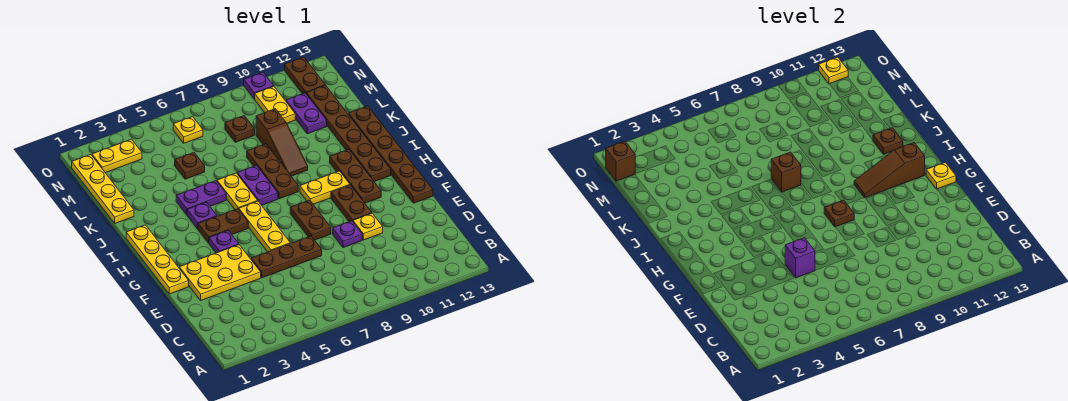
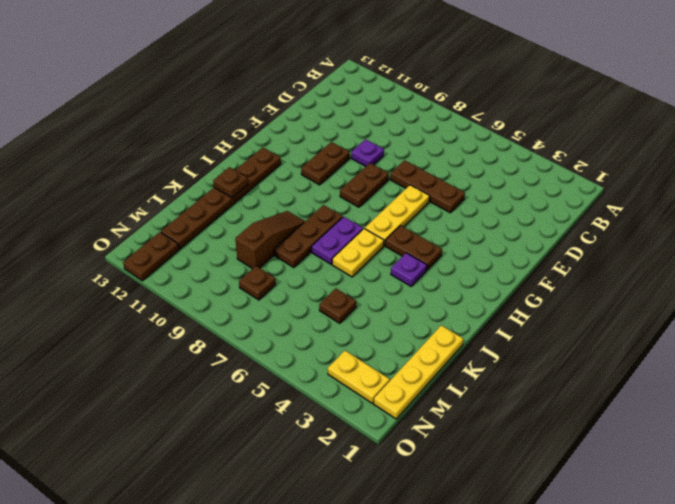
none -> yellow plate E2:F4 level 1
none -> yellow plate E10 level 1
none -> yellow plate F1:I1 level 1
none -> brown plate F13:K13 level 1

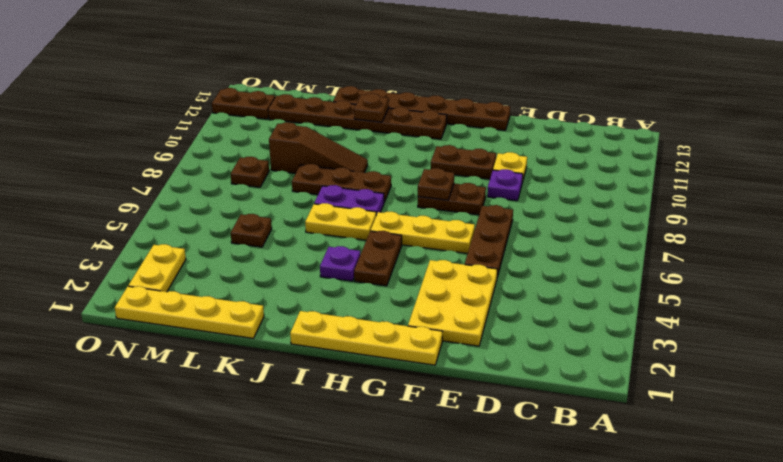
none -> purple plate G4 level 1
none -> brown plate G11:I11 level 1
none -> yellow plate H9:H10 level 1
none -> purple plate J4:J5 level 1

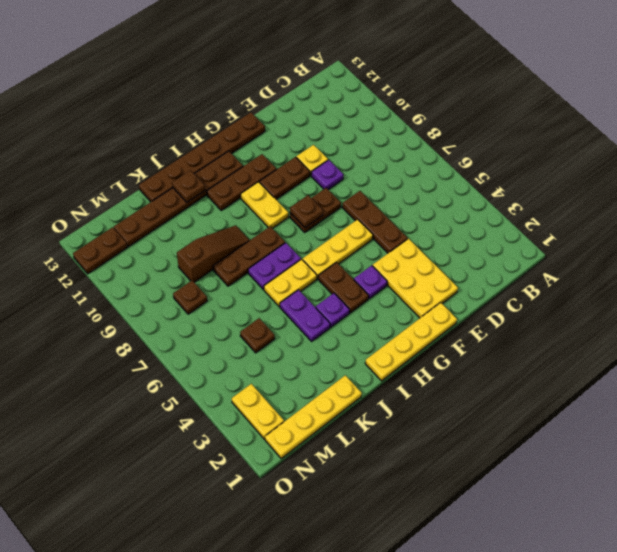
none -> purple plate L11:M11 level 1
none -> yellow plate M10:N10 level 1
none -> yellow plate N6 level 1
none -> purple plate O10 level 1

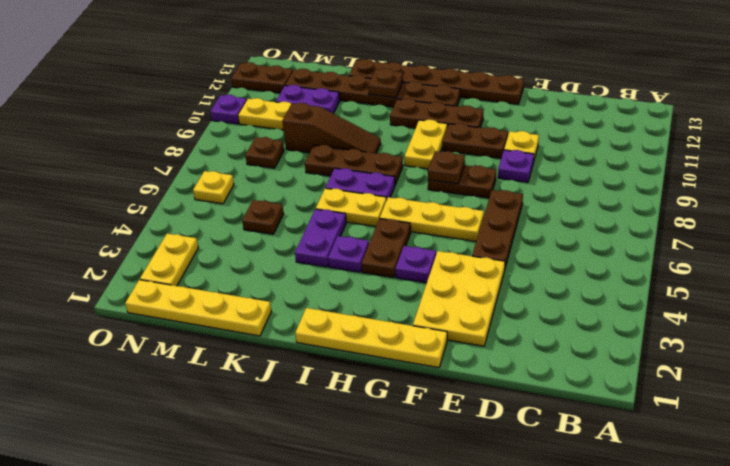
none -> purple brick E5 level 2
none -> yellow plate G13 level 2
none -> brown slope H10:H12 level 2 top 12
none -> brown brick J7 level 2

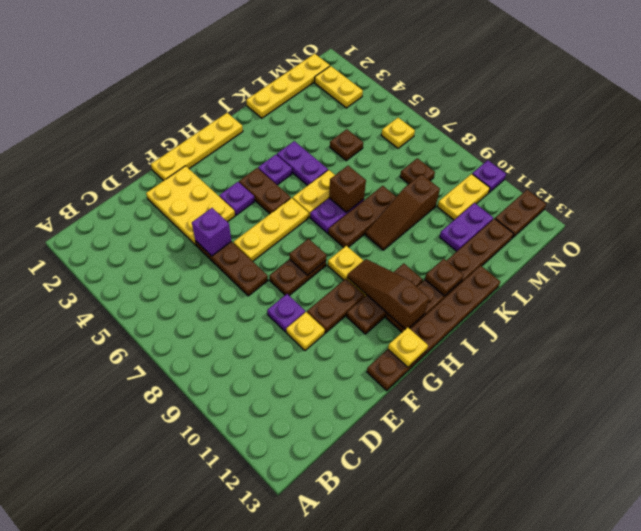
none -> brown brick N1 level 2
none -> yellow plate O12 level 2

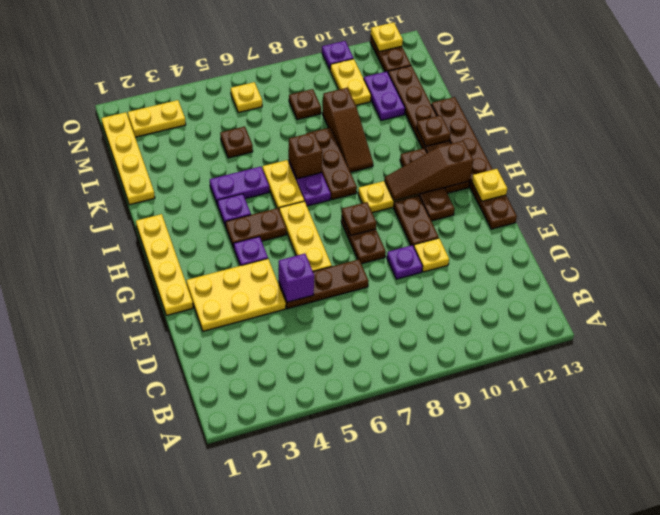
none -> brown brick N1 level 2

